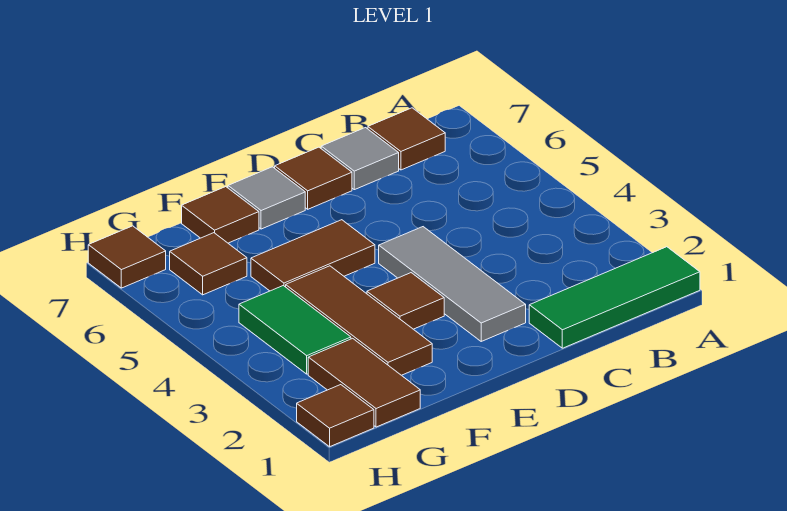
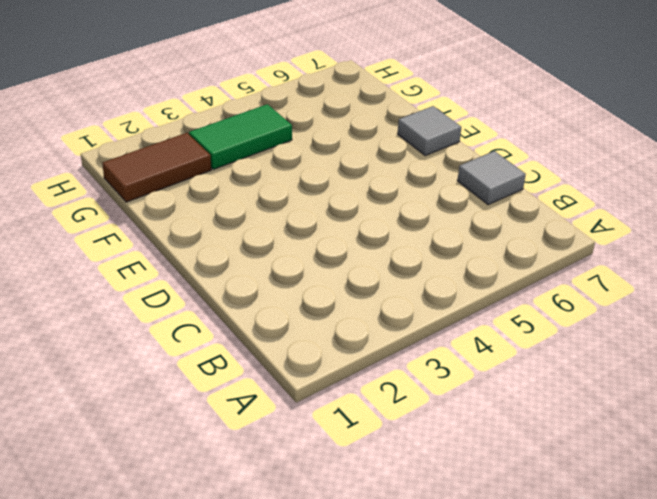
none -> green tile A1:C1 level 1
none -> brown tile B7 level 1
none -> grey tile D2:D4 level 1

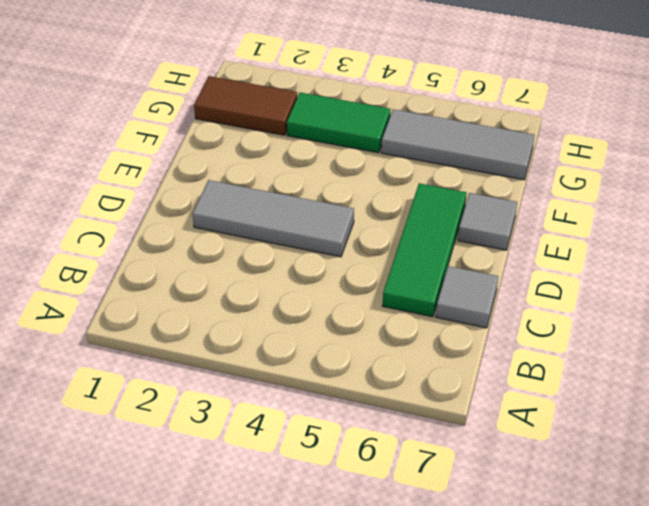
green tile C6:E6 level 1 -> green tile A1:C1 level 1
grey tile G5:G7 level 1 -> brown tile G6 level 1
none -> brown tile B7 level 1
none -> brown tile D7 level 1
none -> brown tile E3 level 1

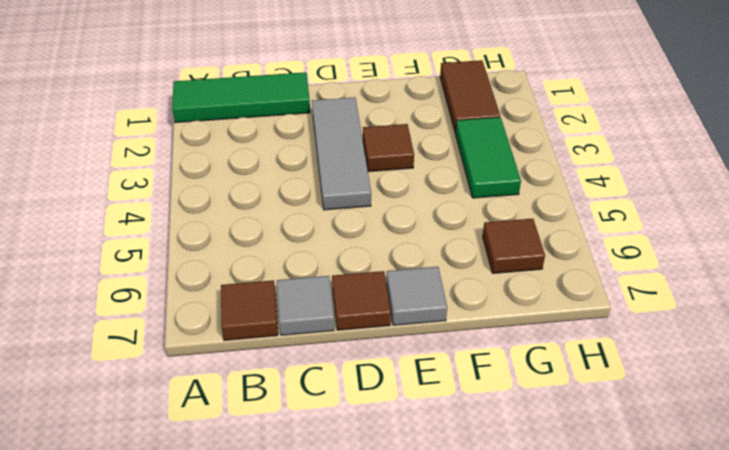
none -> brown tile E5:F5 level 1
none -> brown tile F2:F4 level 1
none -> brown tile F7 level 1

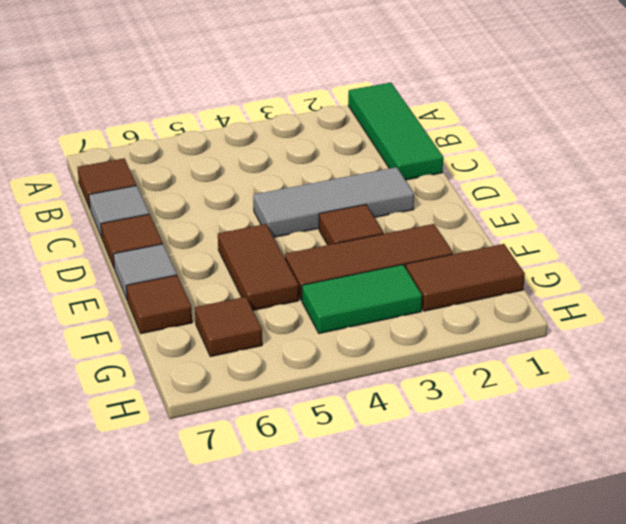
none -> brown tile H1 level 1
none -> brown tile H7 level 1

